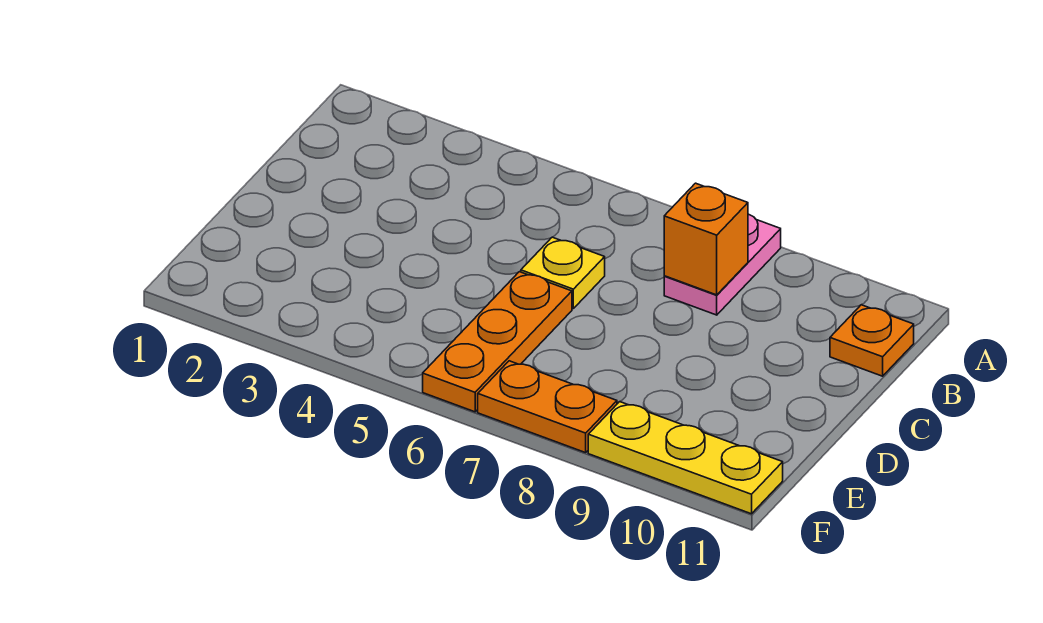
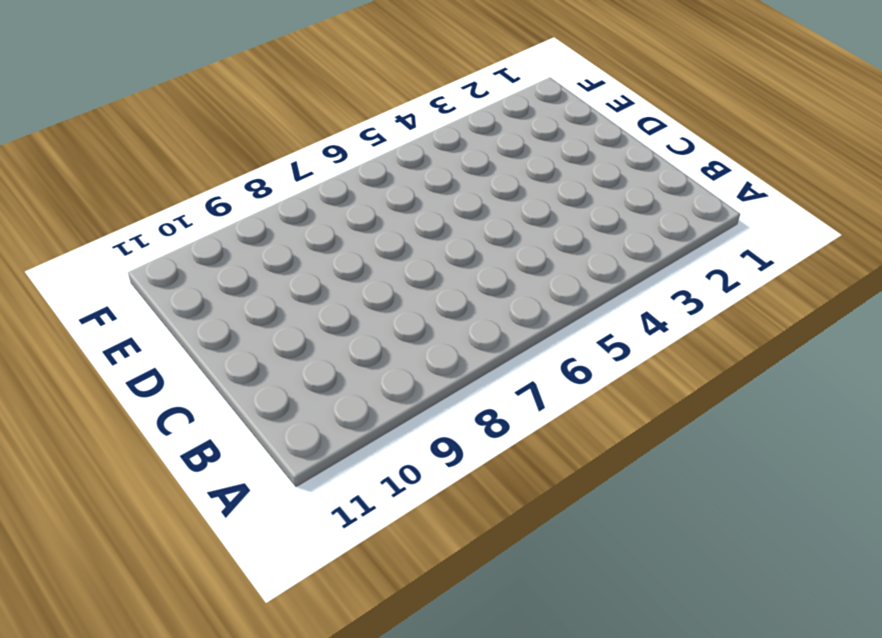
none -> pink plate A8:B8 level 1
none -> orange plate B11 level 1

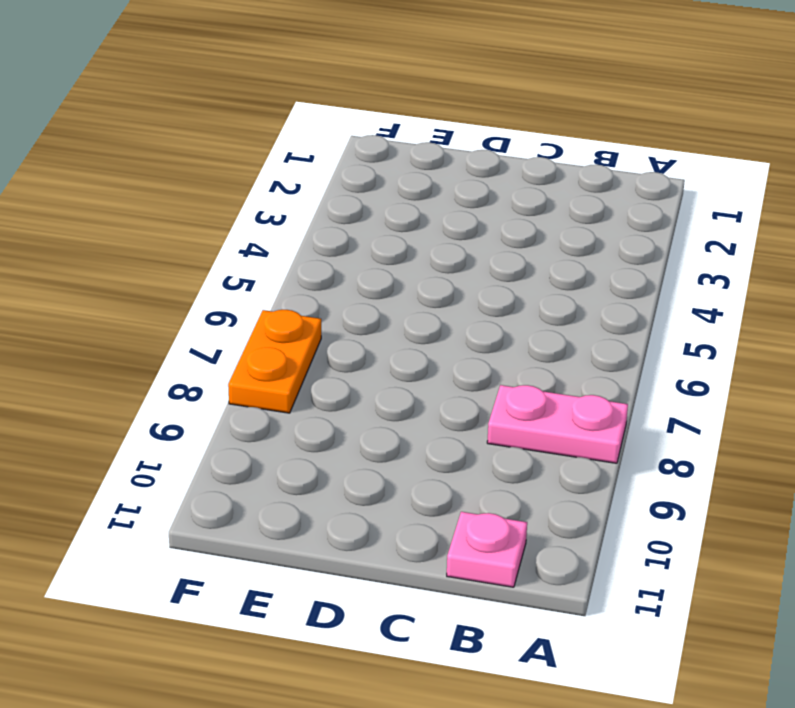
pink plate B11 level 1 -> orange plate B11 level 1
none -> yellow plate C6 level 1
none -> orange plate D6:F6 level 1

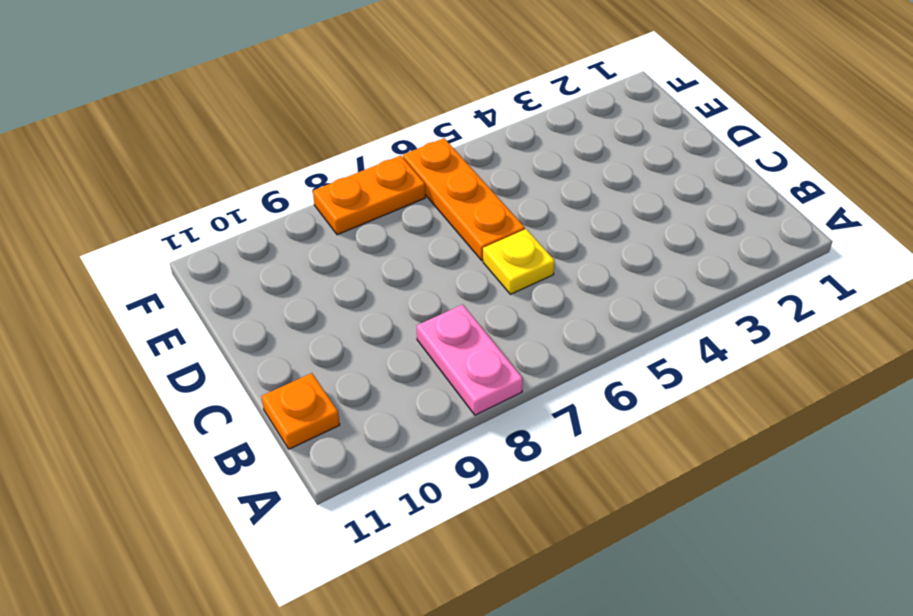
none -> yellow plate F9:F11 level 1
none -> orange brick B8 level 2

